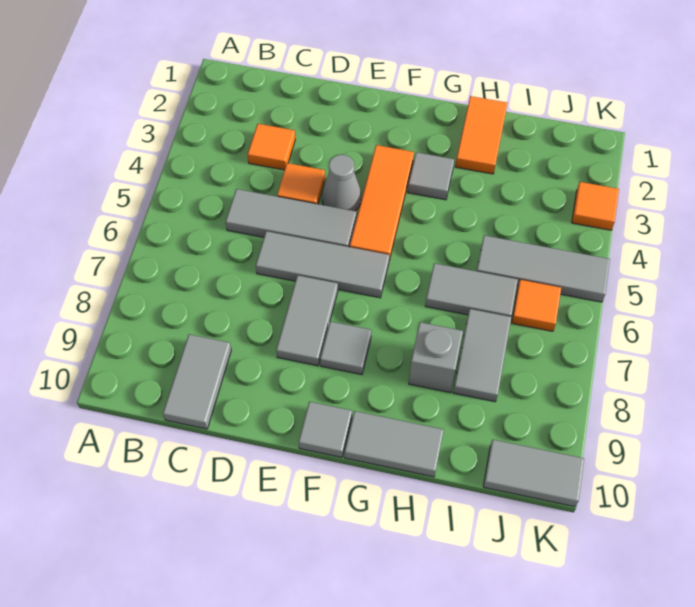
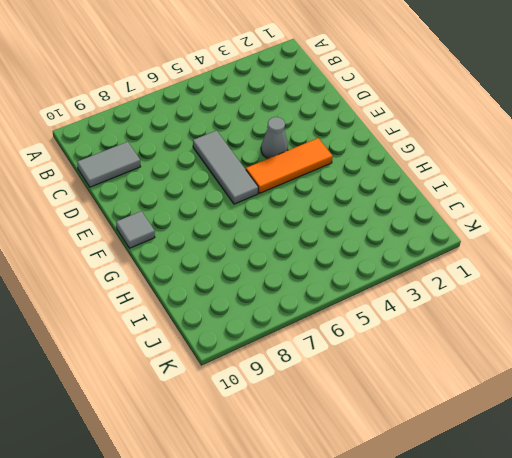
none -> orange tile C3 level 1
none -> grey tile C5:E5 level 1
none -> orange tile D4 level 1

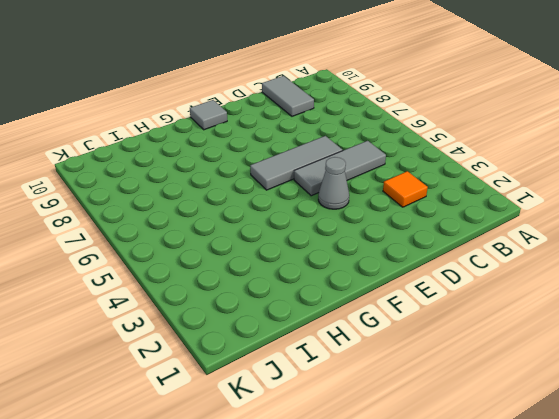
none -> orange tile D4 level 1
none -> grey tile E7:E8 level 1
none -> orange tile F3:F5 level 1

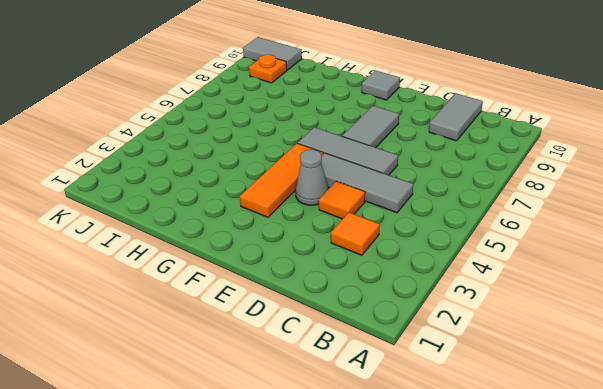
orange plate J9 level 1 -> none
none -> grey tile F8 level 1
none -> grey tile G3 level 1
none -> grey tile G10:H10 level 1

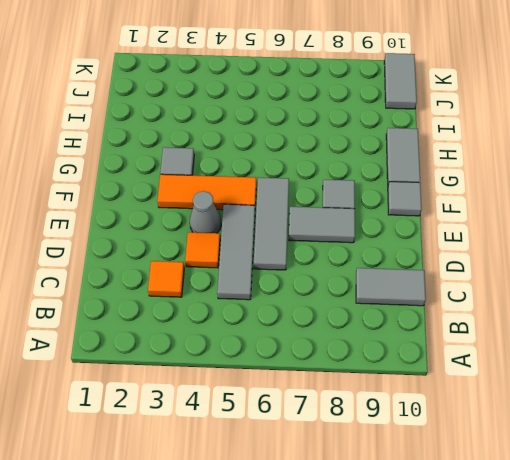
none -> orange tile H1:H2 level 1
none -> grey tile H6:I6 level 1
none -> grey brick H8 level 1

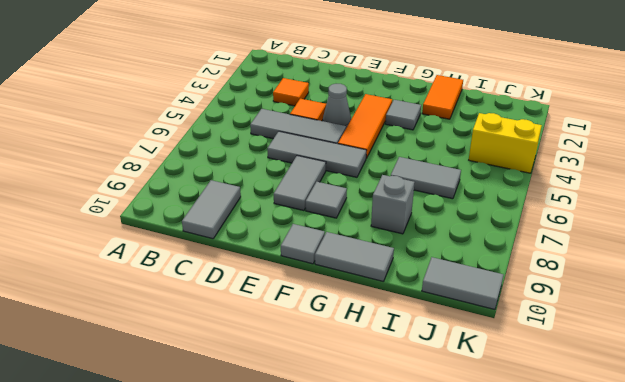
yellow brick J4:K4 level 1 -> none
none -> grey tile I5:K5 level 1
none -> grey tile I7:I8 level 1
none -> orange tile J6 level 1

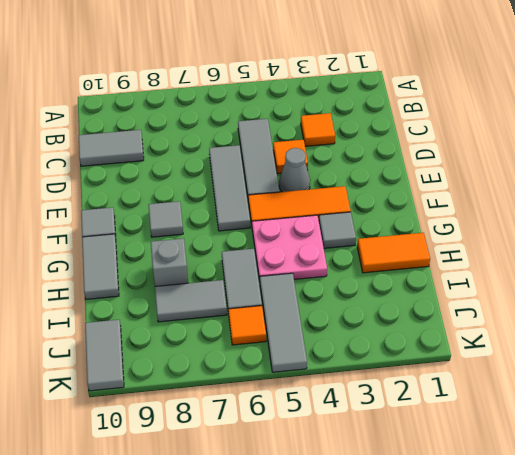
pink plate G4:H5 level 1 -> none
none -> grey tile E7:E8 level 1
none -> orange tile K3 level 1

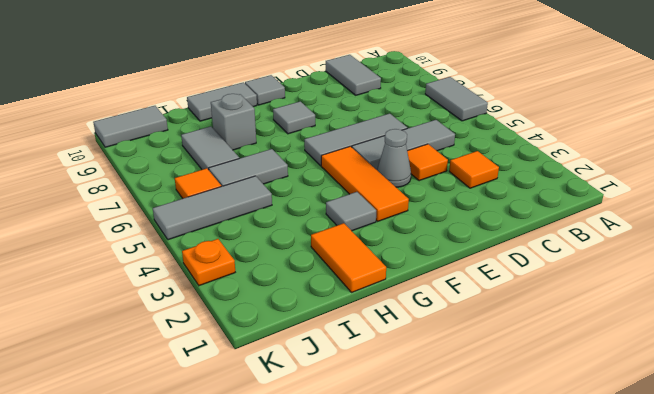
grey tile A6:A7 level 1 -> grey tile E7:E8 level 1
orange plate K3 level 1 -> orange tile K3 level 1

